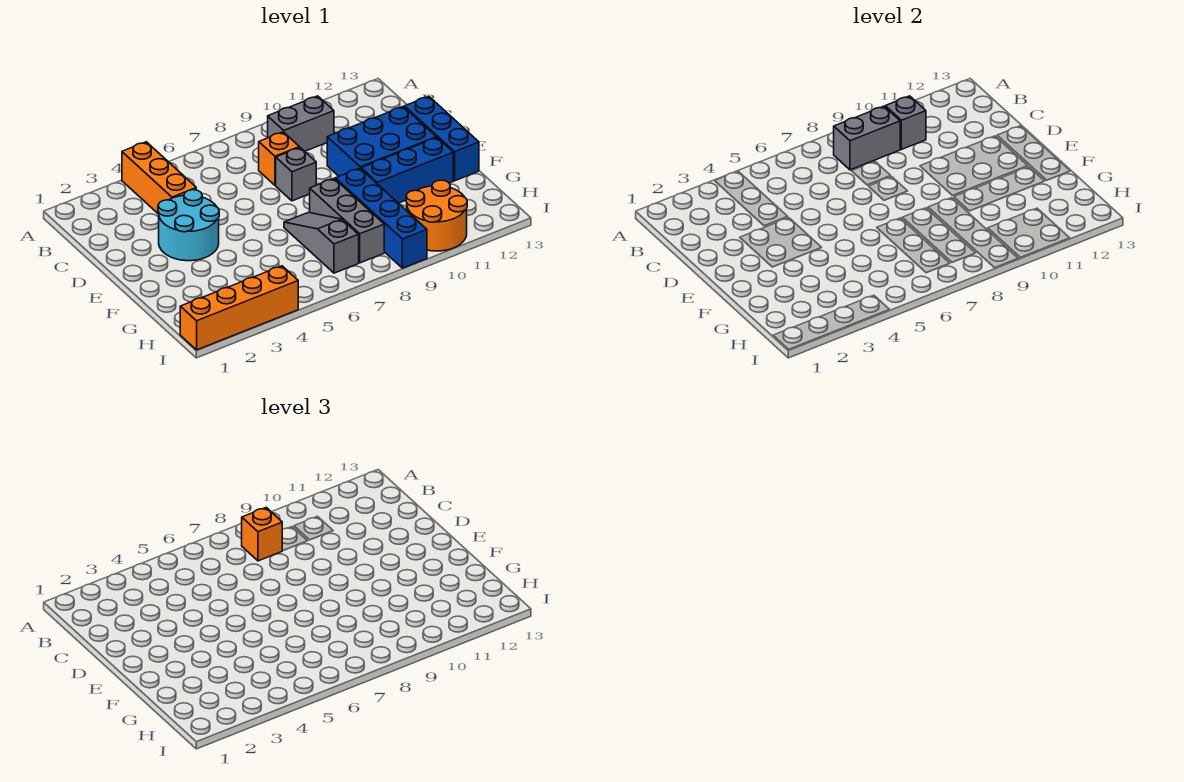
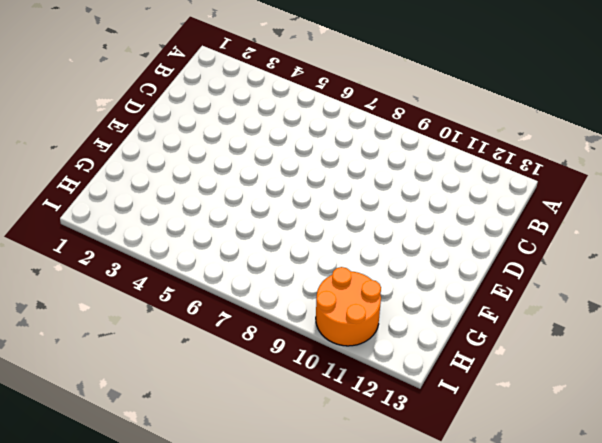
none -> orange brick A4:C4 level 1
none -> grey brick B9:B10 level 1
none -> orange brick C8 level 1

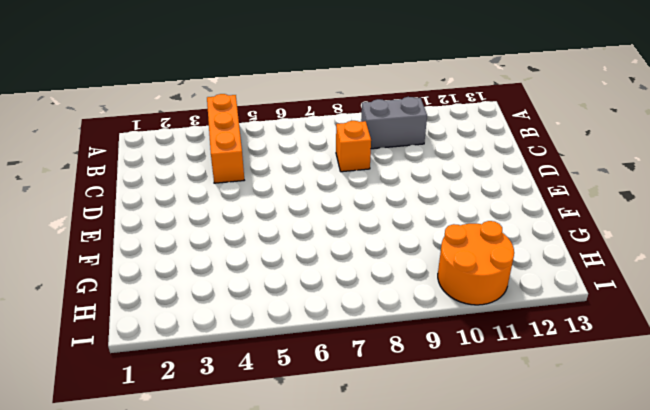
none -> cyan round brick D3:E4 level 1
none -> grey brick D8 level 1
none -> blue brick D10:E12 level 1

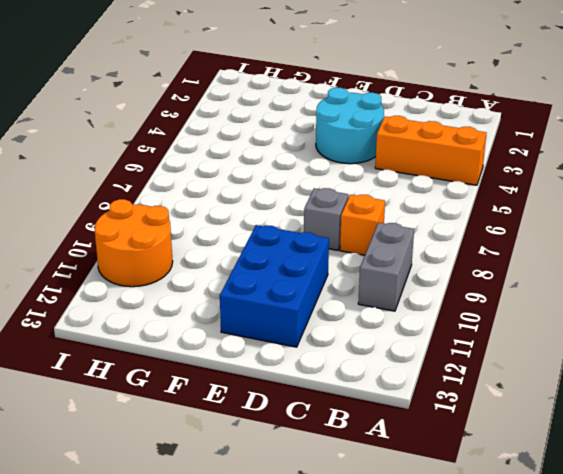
none -> blue brick D13:F13 level 1
none -> grey slope F7:H7 level 1 top H
none -> grey brick F8:H8 level 1

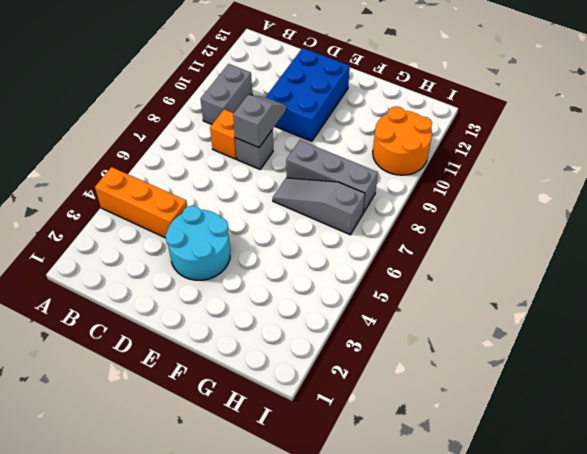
grey slope D8:D9 level 2 top 8 -> none
none -> blue brick D13:F13 level 1
none -> blue brick F9:I9 level 1
none -> blue brick F10:F12 level 1

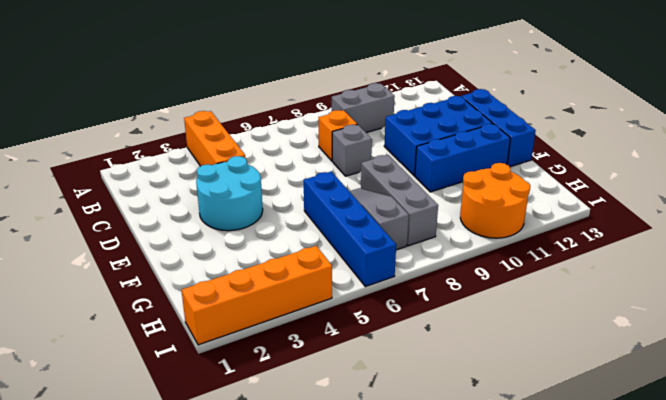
blue brick F6:I6 level 1 -> blue brick F9:I9 level 1
none -> grey brick B8:B9 level 2
none -> grey brick B10 level 2
none -> orange brick B8 level 3

